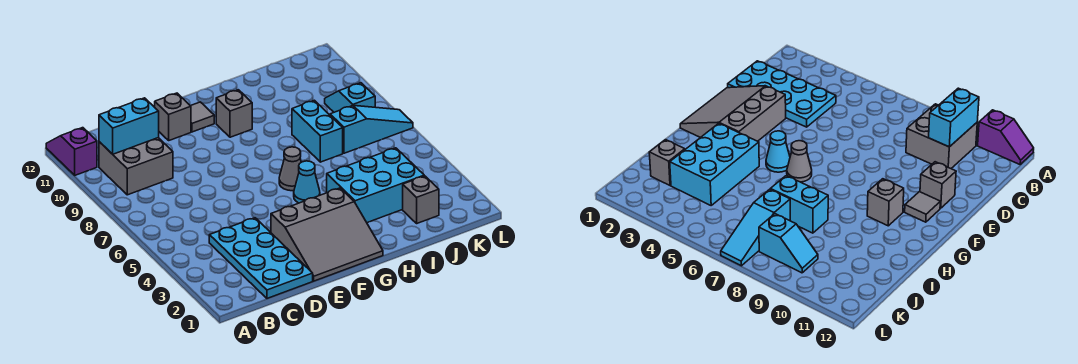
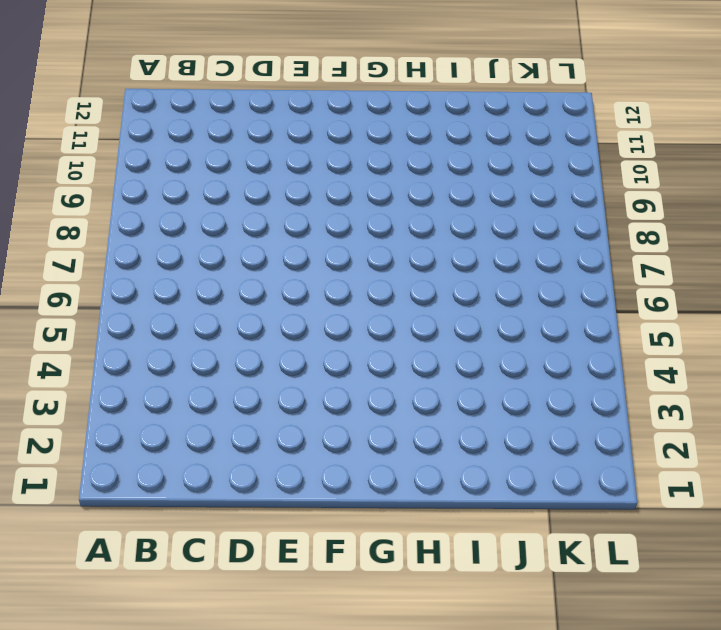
none -> purple slope A11:A12 level 1 top 11
none -> grey brick B9:C10 level 1
none -> cyan plate C1:D4 level 1

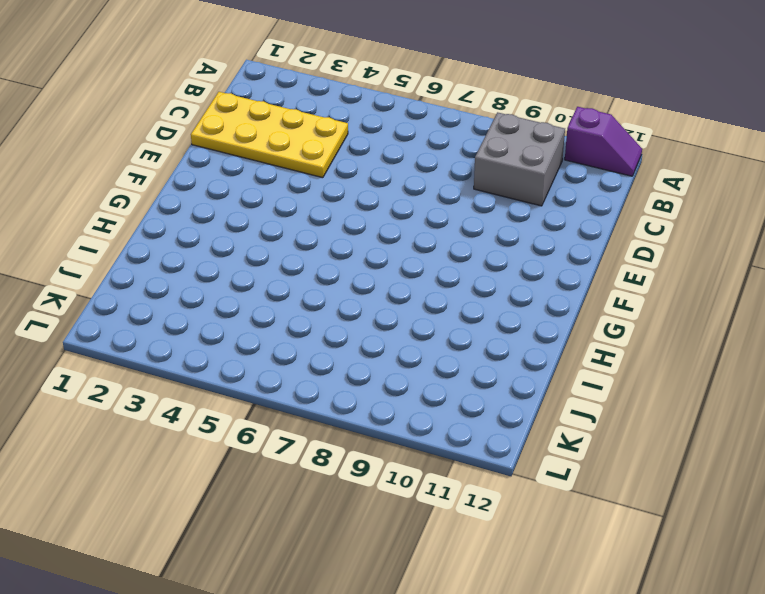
yellow plate C1:D4 level 1 -> cyan plate C1:D4 level 1
none -> grey slope E1:G3 level 1 top 3
none -> grey brick E11 level 1
none -> grey tile F11 level 1

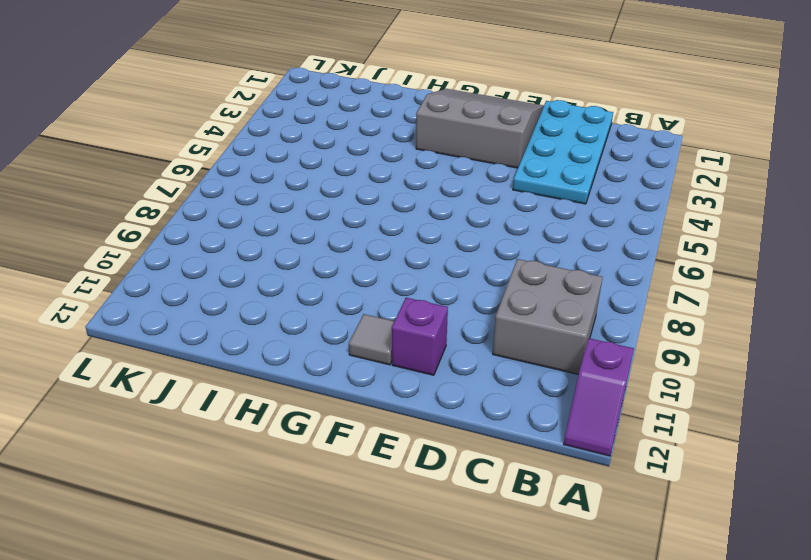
purple brick E11 level 1 -> grey brick E11 level 1
none -> cyan cone G5 level 1
none -> grey cone G6 level 1
none -> grey brick G10 level 1

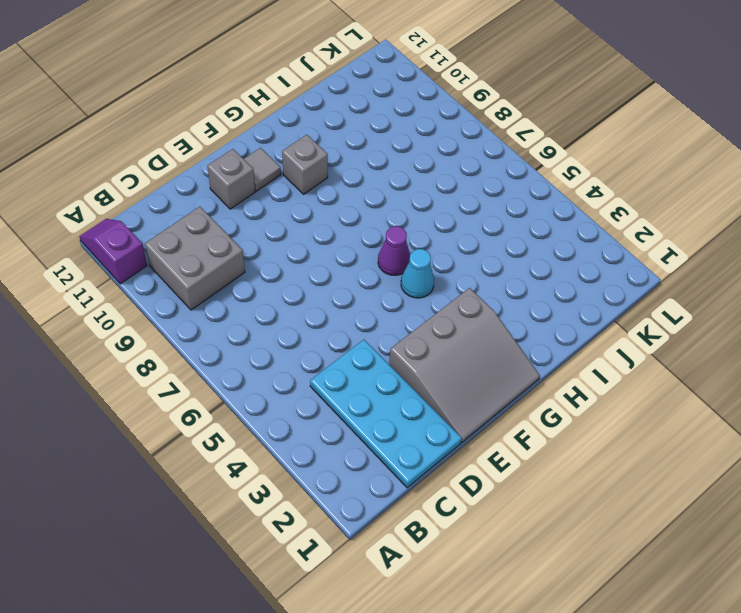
purple cone G6 level 1 -> grey cone G6 level 1
none -> cyan brick H3:J4 level 1
none -> cyan brick I7:I8 level 1
none -> grey brick J2 level 1

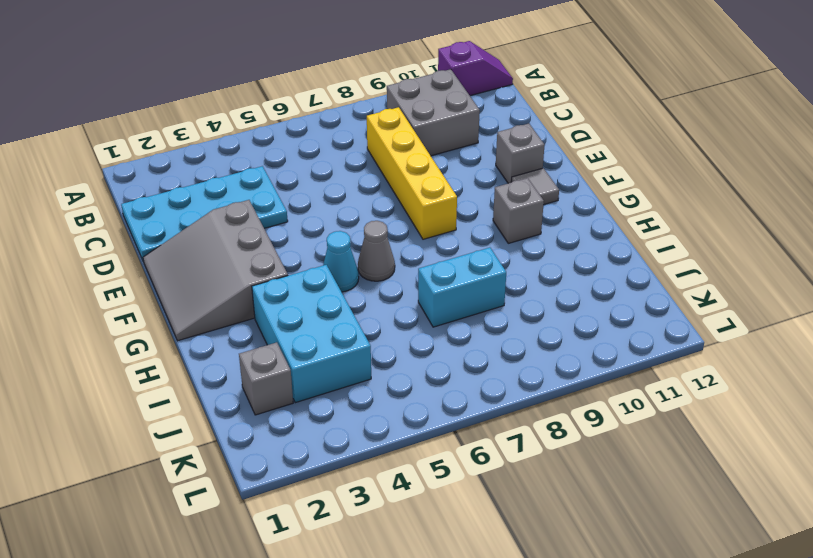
yellow brick C8:F8 level 1 -> none
none -> cyan slope J7:L7 level 1 top J
none -> cyan slope K8:K9 level 1 top 8
none -> cyan brick B10:C10 level 2

